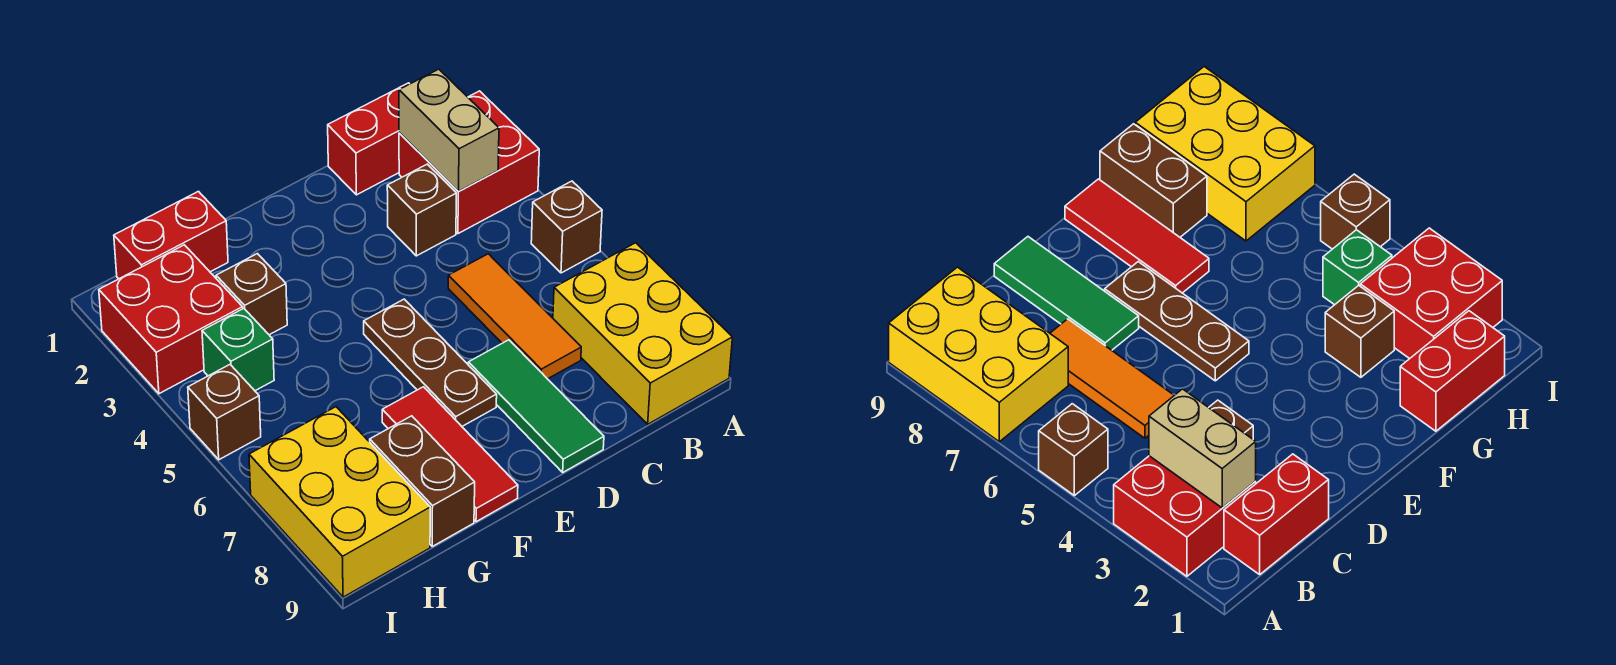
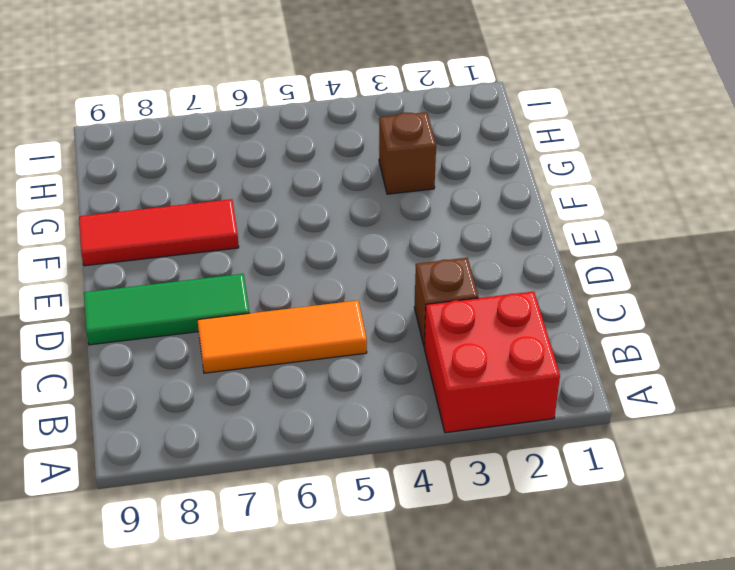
none -> brown brick A5 level 1
none -> yellow brick A7:B9 level 1
none -> red brick B1:C1 level 1

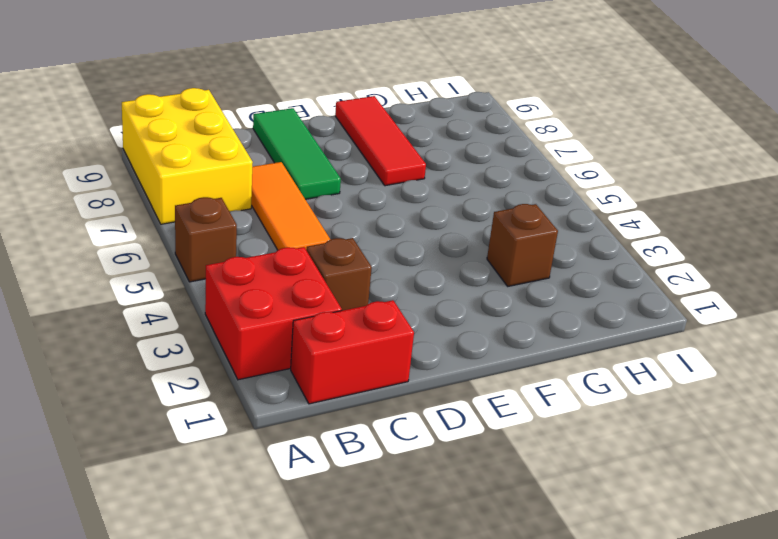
none -> brown plate E5:E7 level 1
none -> red brick G1:H1 level 1
none -> brown brick G8:G9 level 1

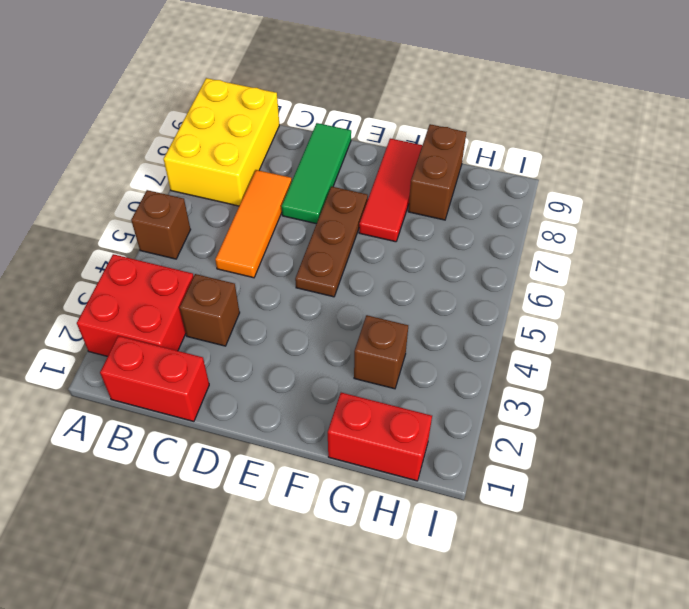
none -> red brick H2:I3 level 1
none -> green brick H4 level 1
none -> yellow brick H7:I9 level 1

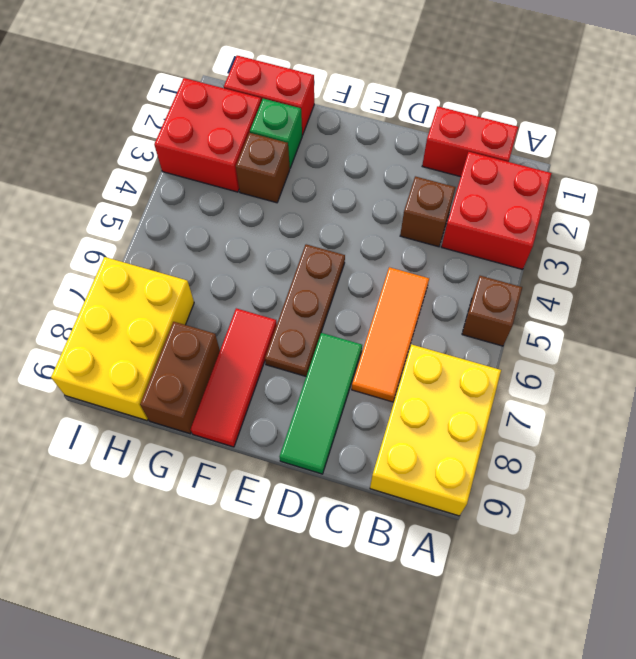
green brick G2 level 1 -> green brick H4 level 1
none -> brown brick I5 level 1
none -> tan brick B2:B3 level 2

